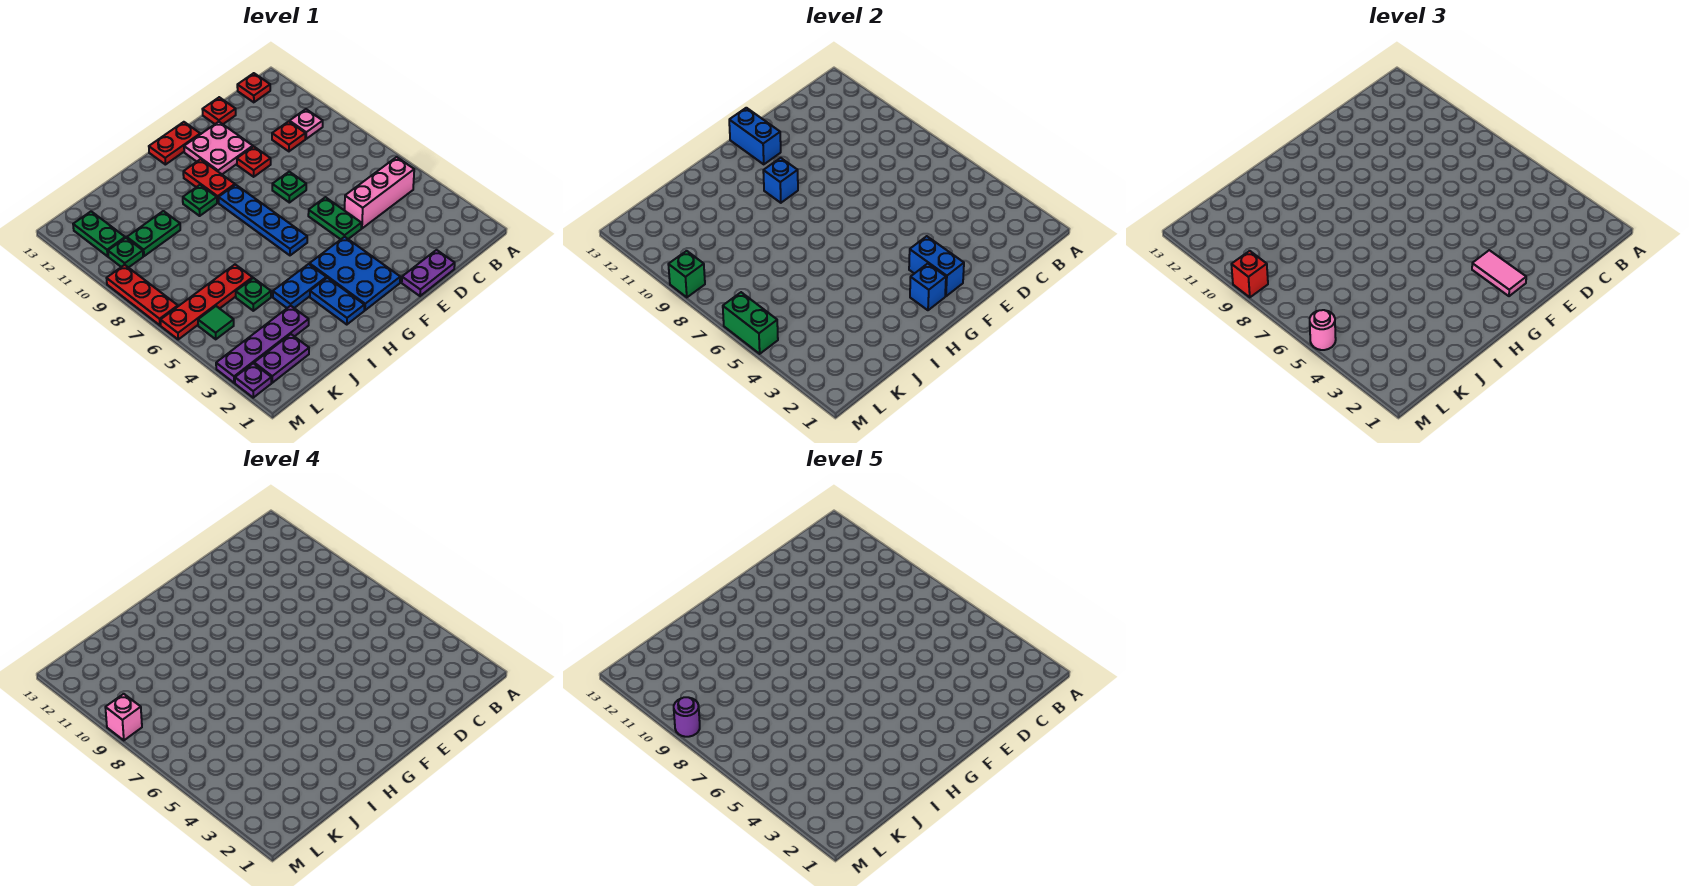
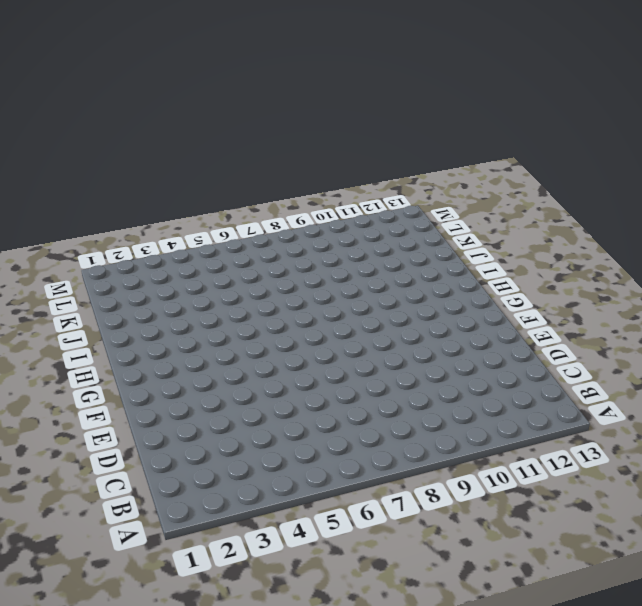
none -> pink brick B5:D5 level 1
none -> pink plate B10 level 1
none -> red plate B13 level 1
none -> red plate C10 level 1

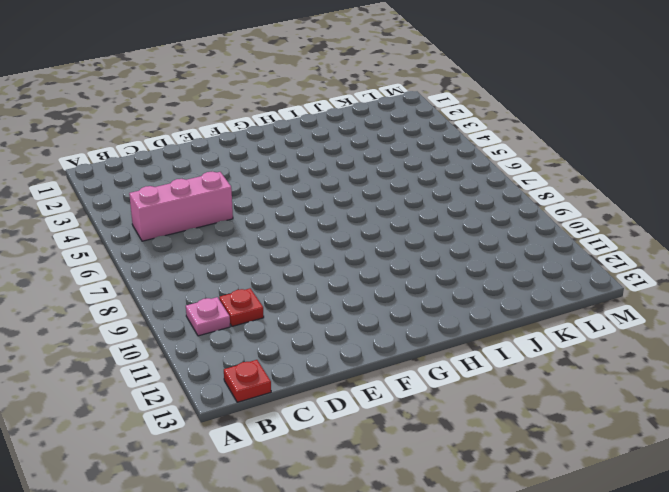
none -> purple plate D1:E1 level 1
none -> red plate D13 level 1
none -> green plate E5:E6 level 1
none -> green plate E8 level 1

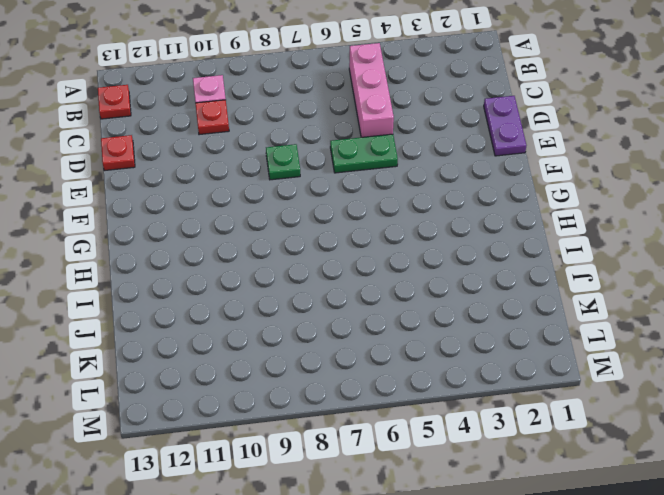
none -> red plate E10 level 1
none -> pink plate E11:F12 level 1
none -> blue plate F2:G4 level 1
none -> red plate F13:G13 level 1

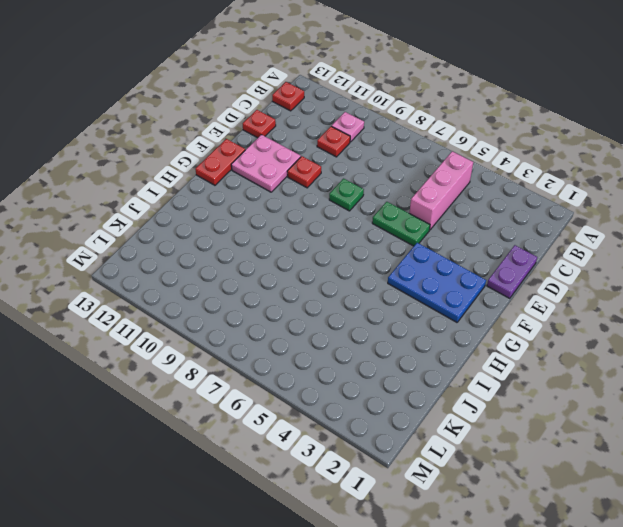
none -> blue plate G6:G9 level 1
none -> red plate G10:G11 level 1
none -> blue plate H2:H3 level 1
none -> blue plate H4:I4 level 1

